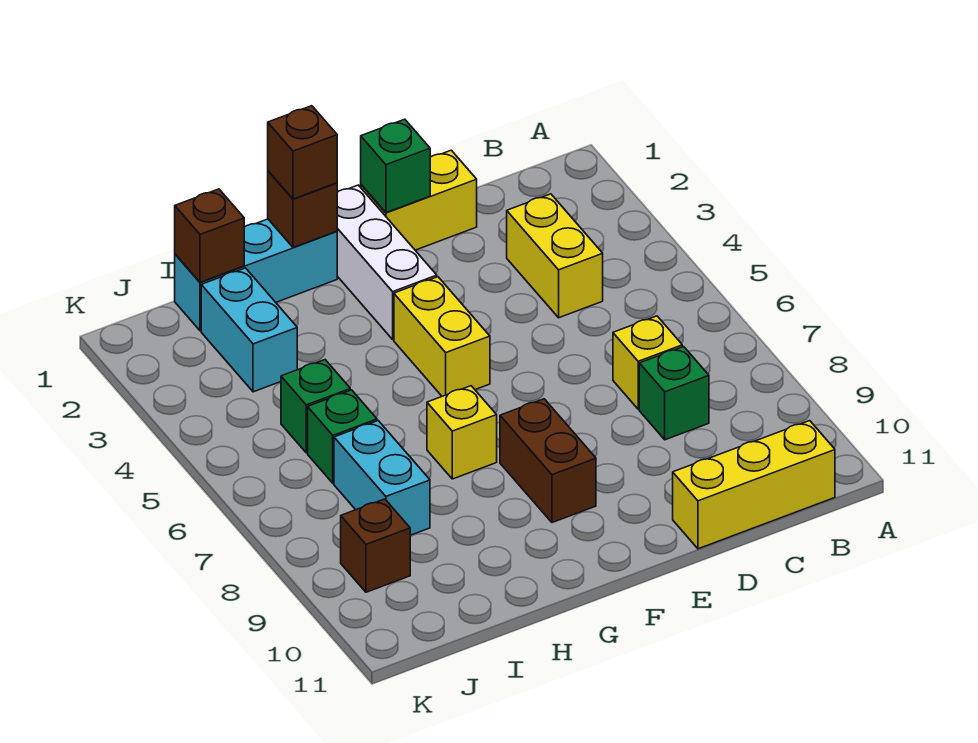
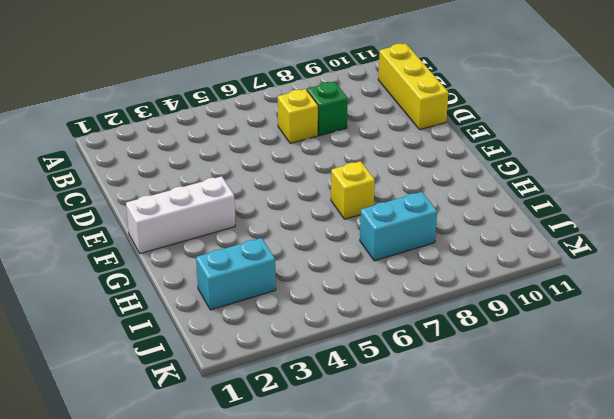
none -> yellow brick C3:C4 level 1
none -> yellow brick D1:E1 level 1
none -> yellow brick F4:F5 level 1

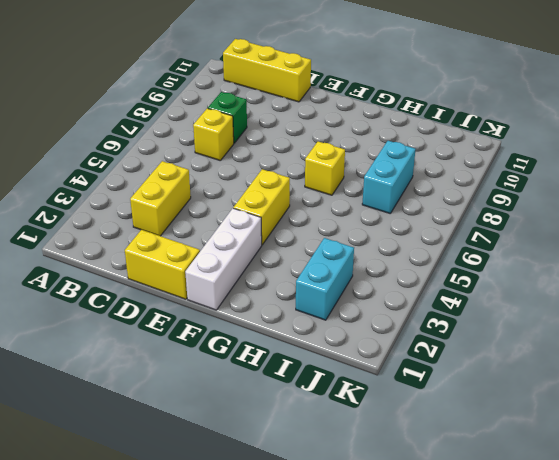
none -> brown brick F8:F9 level 1
none -> cyan brick G1:I1 level 1
none -> green brick I5 level 1

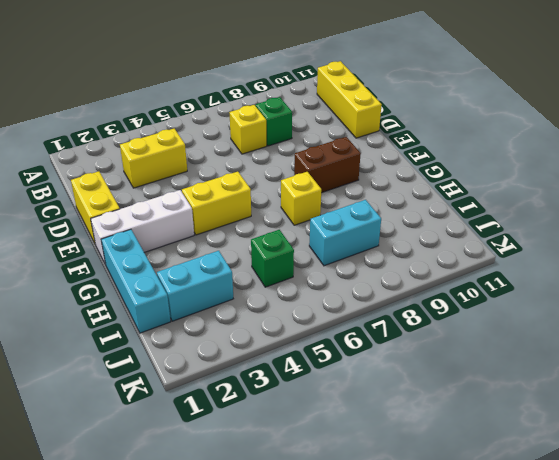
none -> green brick I6 level 1
none -> brown brick J9 level 1
none -> green brick E1 level 2

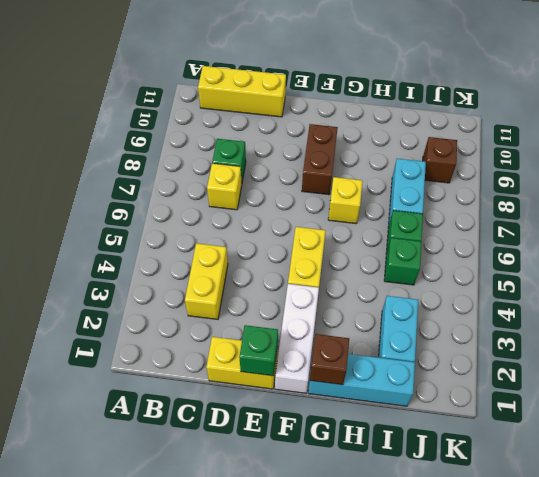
none -> brown brick I1 level 2
none -> brown brick G1 level 3

